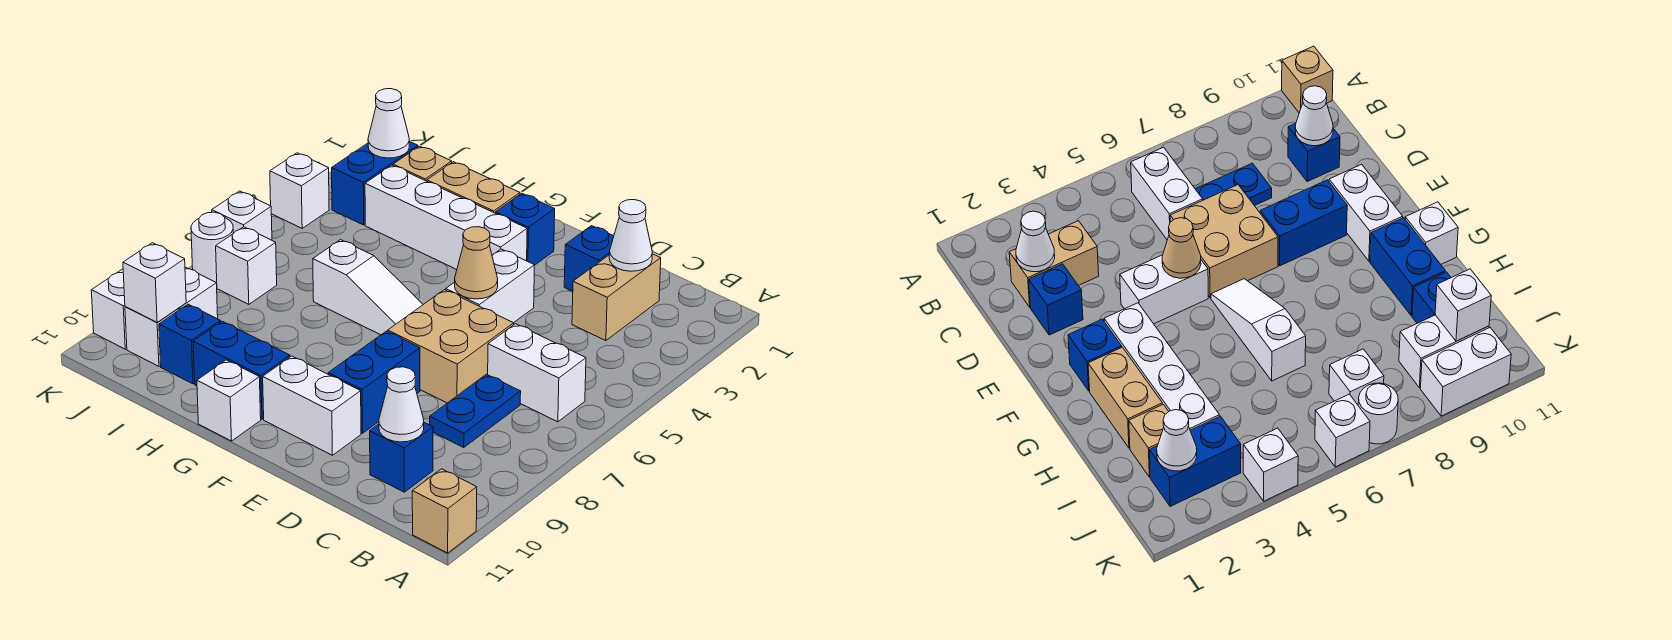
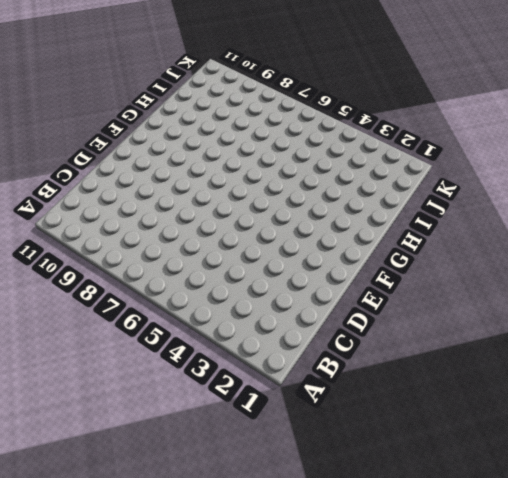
none -> tan brick A11 level 1
none -> white brick B6:C6 level 1
none -> tan brick C2:C3 level 1
none -> blue plate C7:C8 level 1

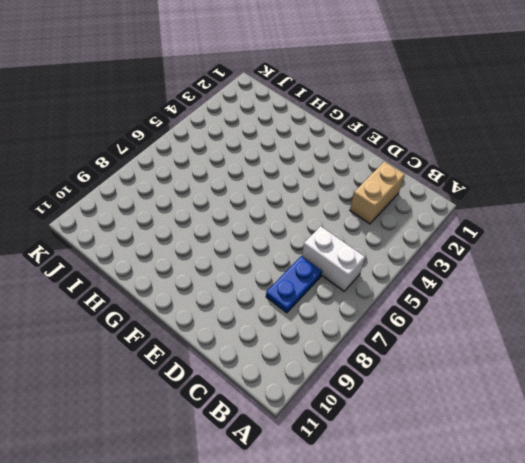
none -> tan brick A11 level 1
none -> blue brick C10 level 1
none -> blue brick D2 level 1
none -> tan brick D6:E7 level 1

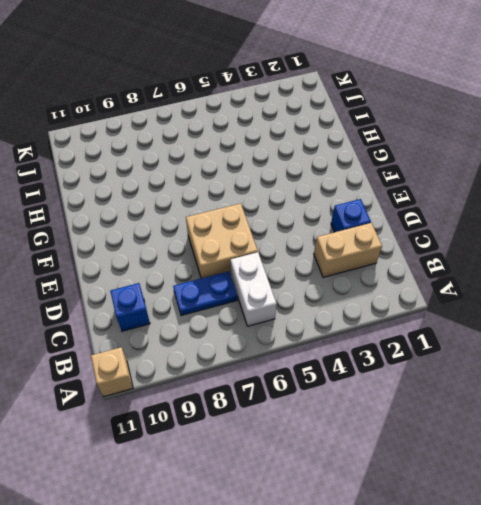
none -> white brick E4:E5 level 1
none -> blue brick E8:E9 level 1
none -> white brick E10:F10 level 1
none -> blue brick F2 level 1

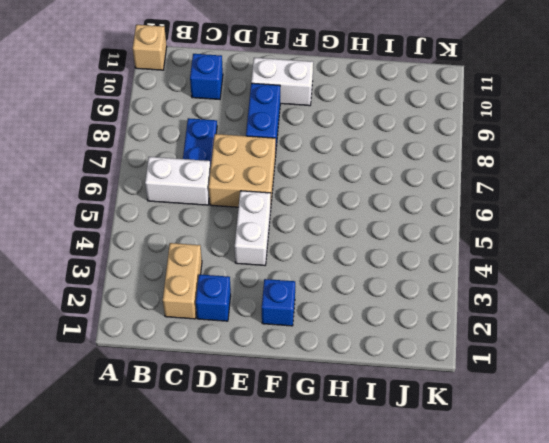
none -> white brick F3:I3 level 1
none -> white slope F6:H6 level 1 top H
none -> tan brick G2:H2 level 1
none -> blue brick G10:H10 level 1

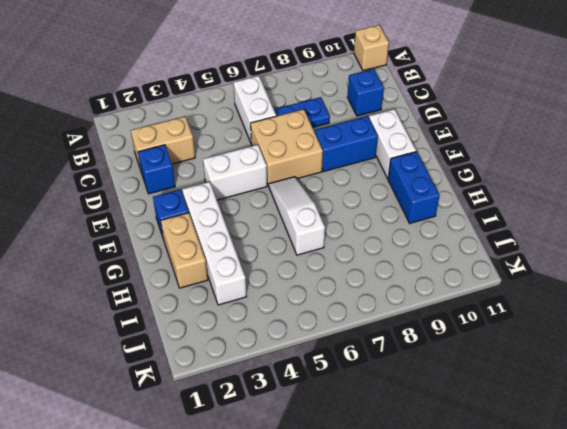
none -> white brick G11 level 1
none -> tan brick I2 level 1
none -> blue brick I10 level 1
none -> blue brick J2:J3 level 1

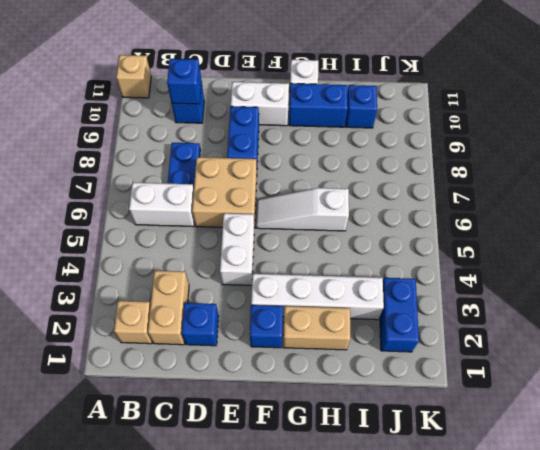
tan brick B2 level 1 -> tan brick I2 level 1
blue brick C10 level 2 -> white cone C10 level 2
none -> white brick J7 level 1
none -> white brick J9:J10 level 1
none -> white brick K4 level 1
none -> white brick K6 level 1

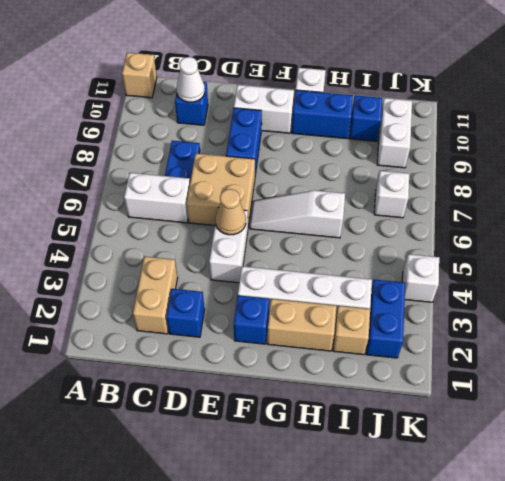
none -> white brick K6 level 1
none -> white round brick K7 level 1
none -> white brick K9:K10 level 1
none -> white cone C2 level 2

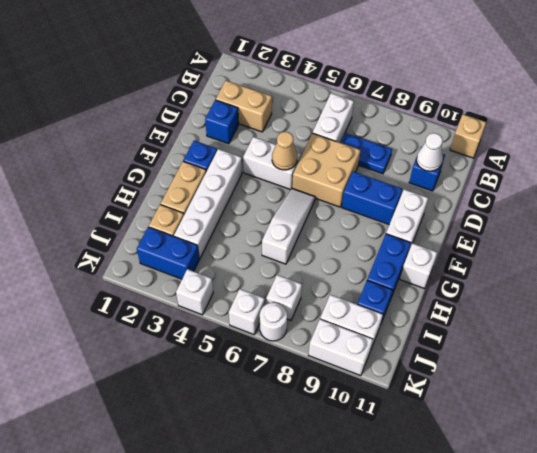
none -> white cone C2 level 2
none -> white cone J2 level 2
none -> white brick J10 level 2

